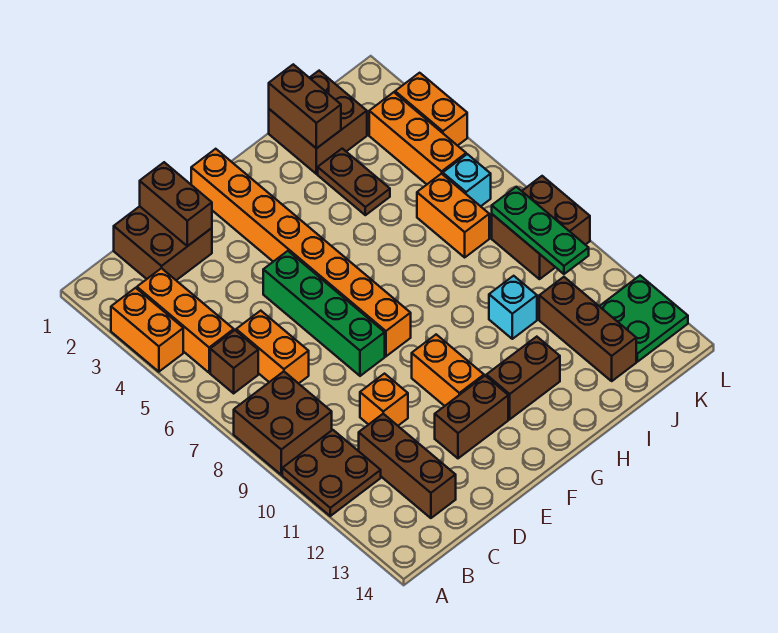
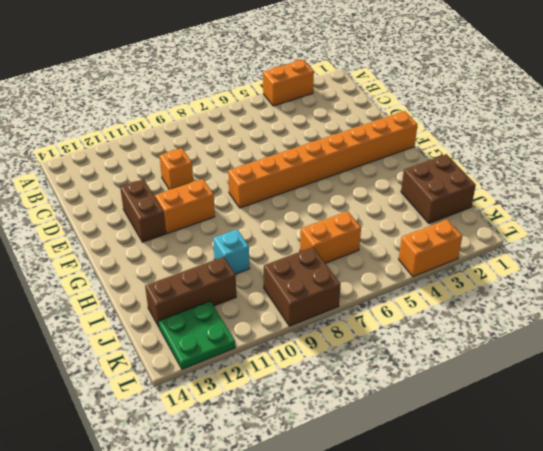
none -> brown brick A8:B9 level 1
none -> brown plate A10:B11 level 1
none -> orange brick B3:B5 level 1

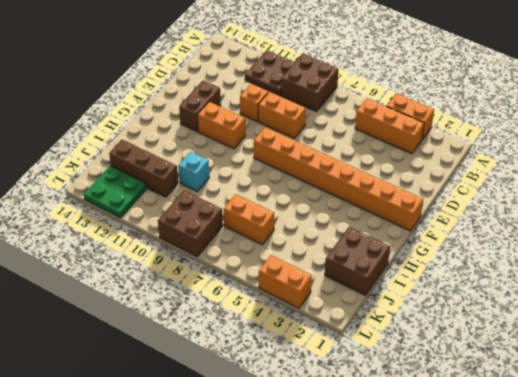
orange brick D8:D9 level 1 -> orange brick C6:C7 level 1
none -> brown brick B6 level 1
none -> brown brick C1:D2 level 1
none -> brown brick C11:C13 level 1

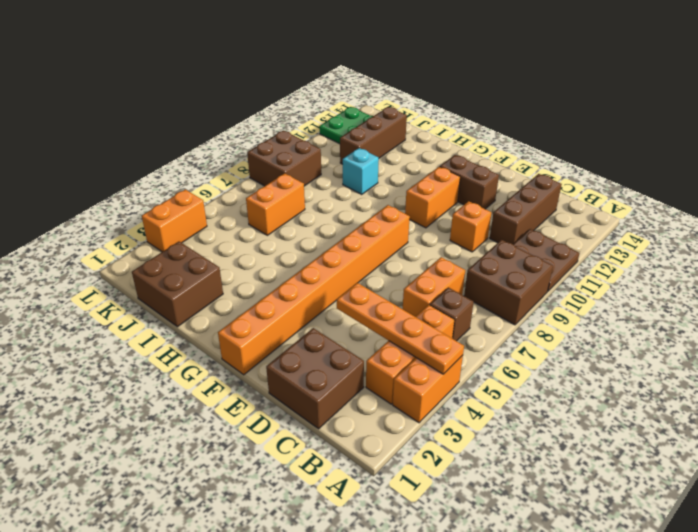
orange plate A4:D4 level 2 -> none
none -> green brick E5:E8 level 1
none -> brown brick G12:H12 level 1
none -> brown plate I3:I4 level 1

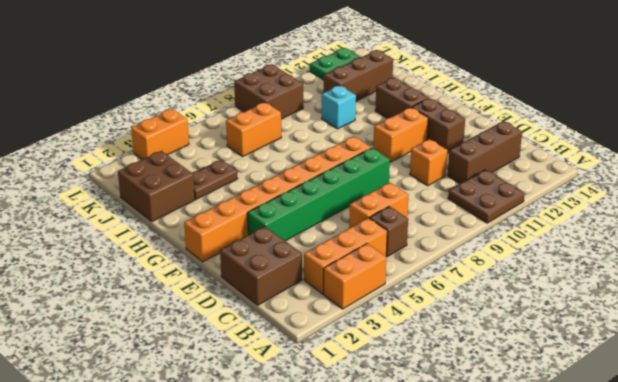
green brick E3:E8 level 1 -> green brick E5:E8 level 1
none -> brown brick A8:B9 level 1
none -> orange brick K3:K5 level 1
none -> cyan brick K6 level 1

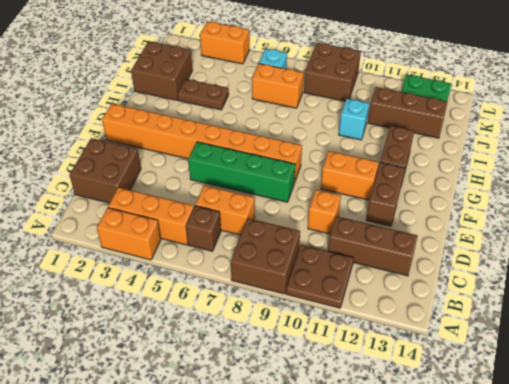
none -> orange brick K3:K5 level 1
none -> brown brick D1:D2 level 2
none -> brown brick I1:I2 level 2

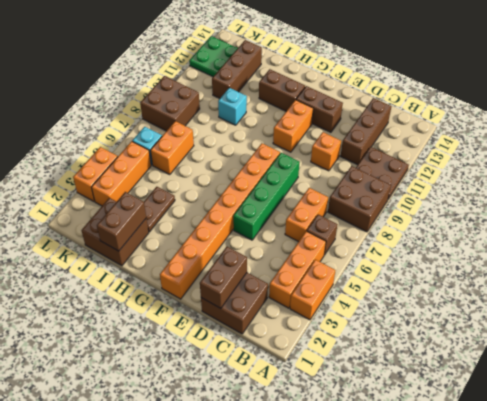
none -> green plate K8:K10 level 2

